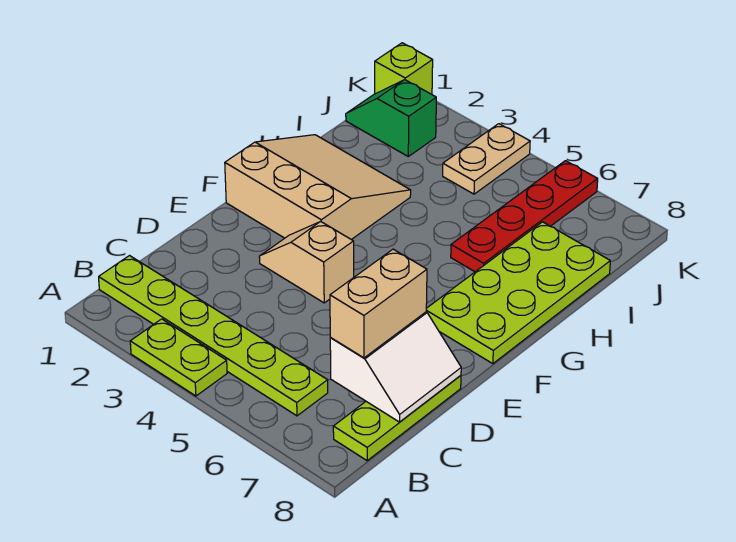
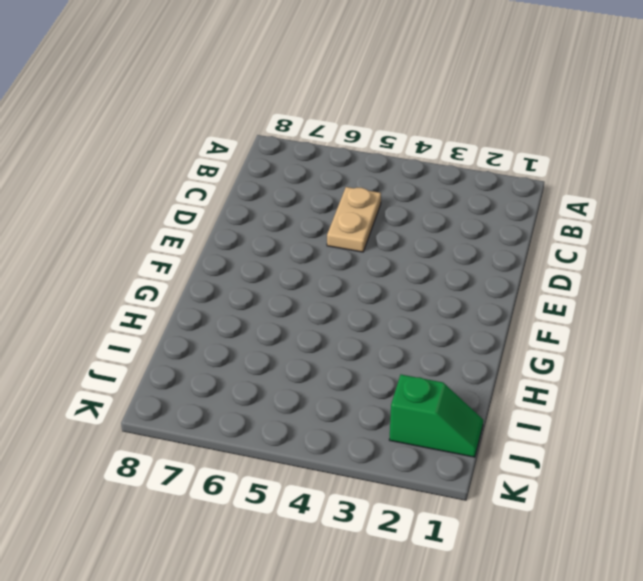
tan plate C5:D5 level 1 -> tan plate J4:K4 level 1
none -> lime plate A3:A4 level 1
none -> lime plate B1:B6 level 1
none -> lime plate B8:D8 level 1

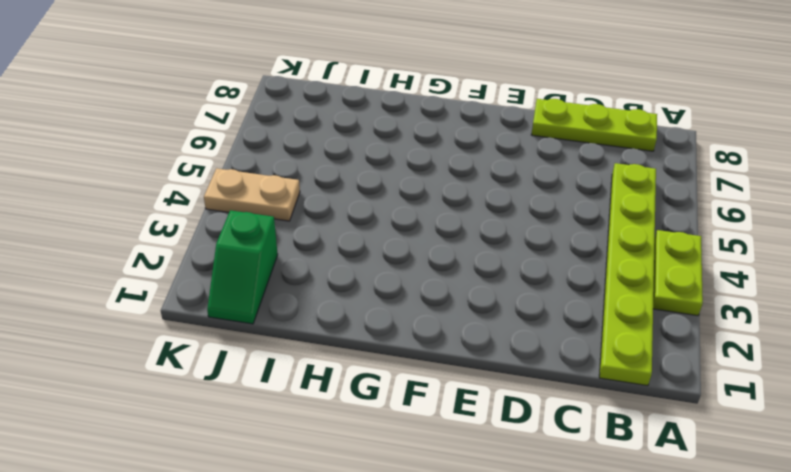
none -> tan slope E3:E4 level 1 top 4
none -> tan slope F1:H3 level 1 top F
none -> lime plate F7:I8 level 1

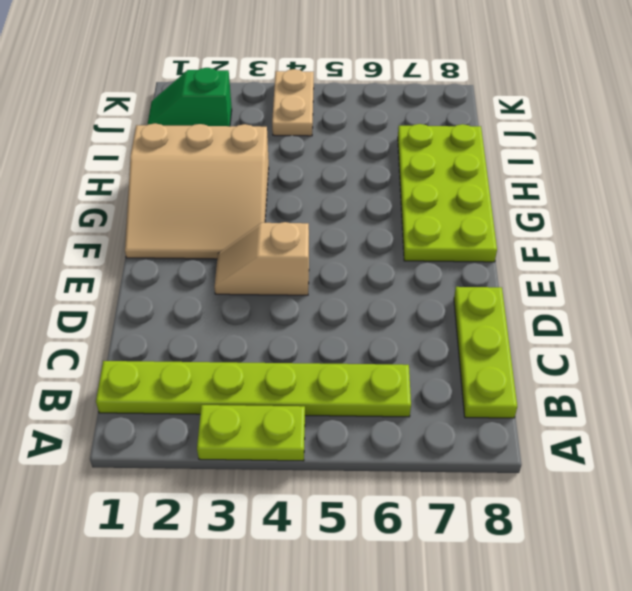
tan slope F1:H3 level 1 top H -> tan slope F1:H3 level 1 top F
none -> red plate H6:K6 level 1
none -> lime brick K1 level 1
none -> white slope C7:D8 level 2 top 7

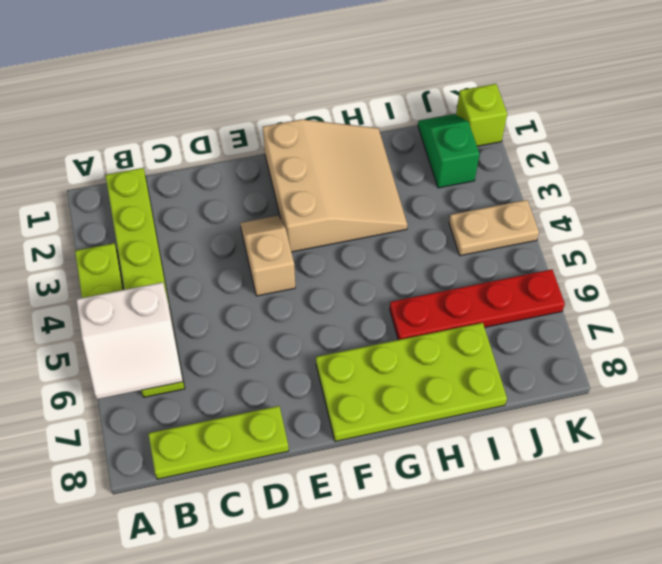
white slope A5:B6 level 2 top 5 -> white slope C7:D8 level 2 top 7
none -> tan brick C7:D7 level 3

